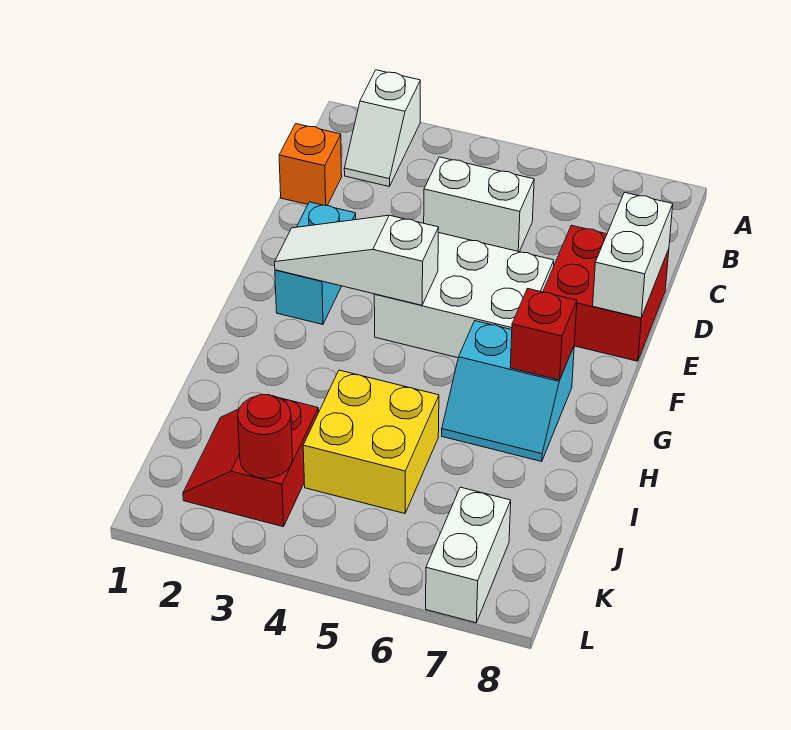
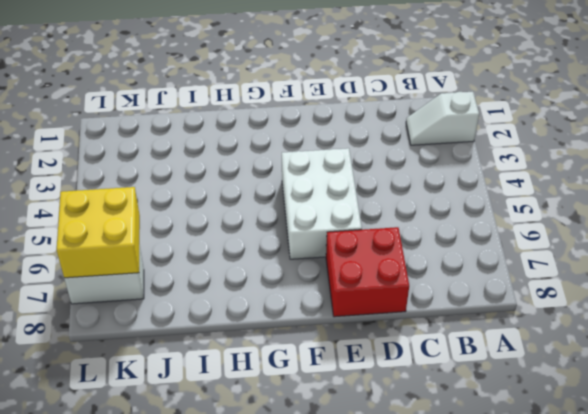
yellow brick K6:L7 level 2 -> yellow brick I4:J5 level 1
none -> orange brick C1 level 1
none -> white brick C4:C5 level 1
none -> cyan brick E2:F2 level 1

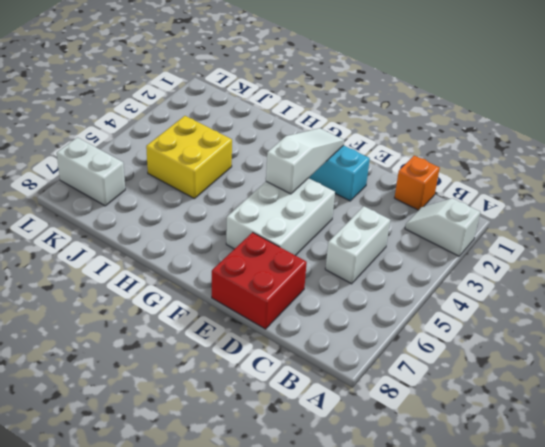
none -> cyan slope G6:H7 level 1 top G
none -> red slope J2:K3 level 1 top 3
none -> white brick D8:E8 level 2

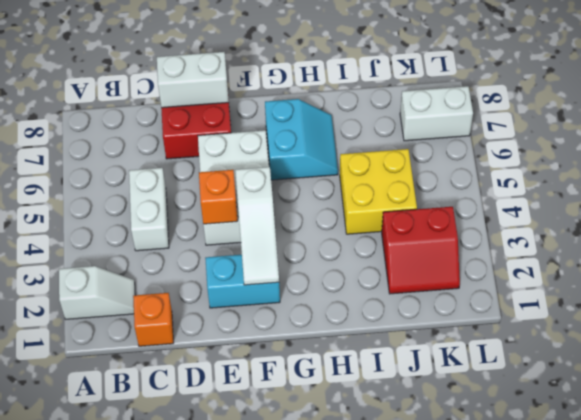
orange brick E4 level 2 -> none
none -> red brick G7 level 2
none -> red round brick K3 level 2

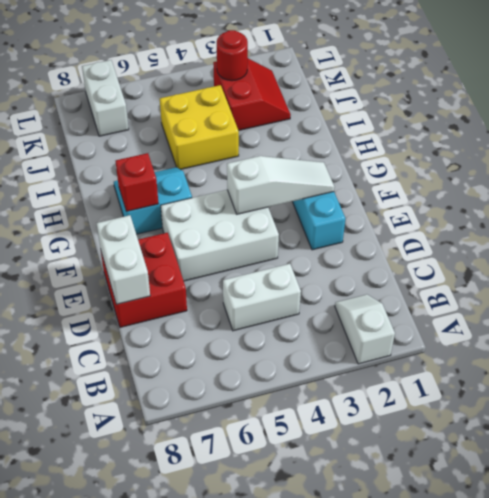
none -> orange brick C1 level 1

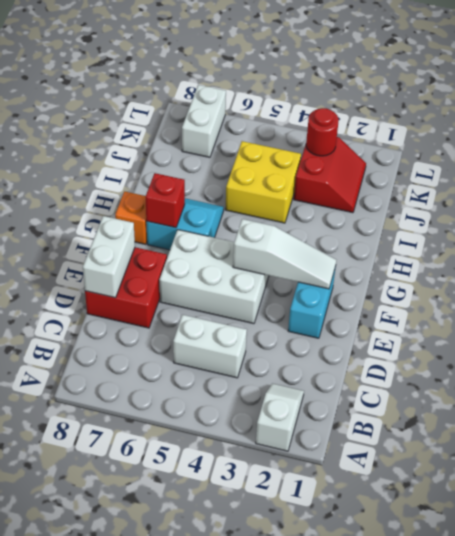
orange brick G8 level 1 -> orange brick C1 level 1

